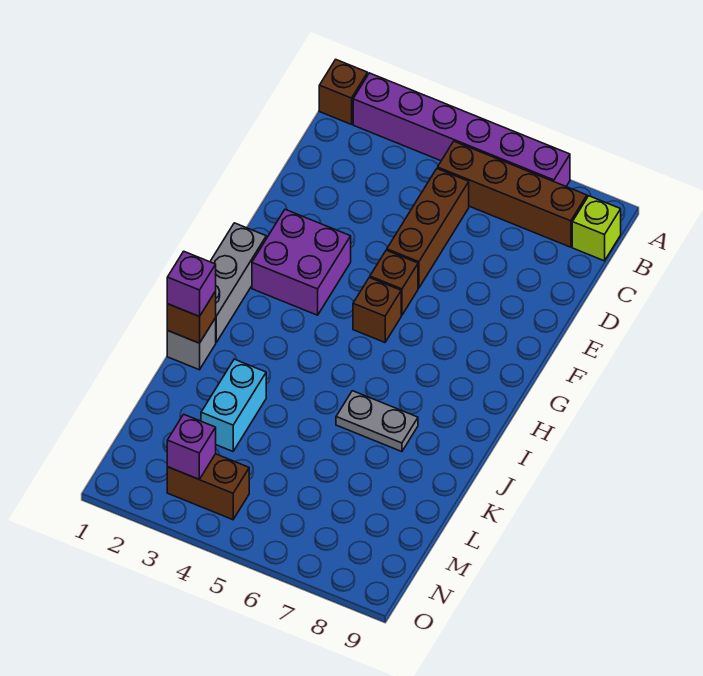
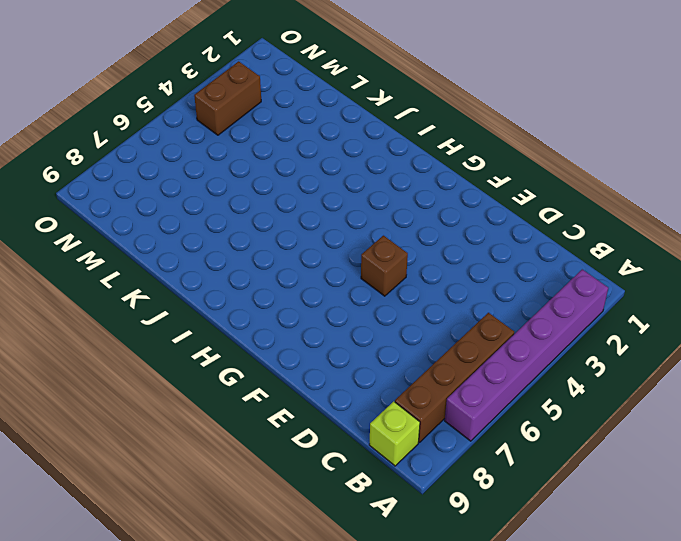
none -> brown brick A1 level 1
none -> brown brick C5:E5 level 1
none -> purple brick F2:G3 level 1

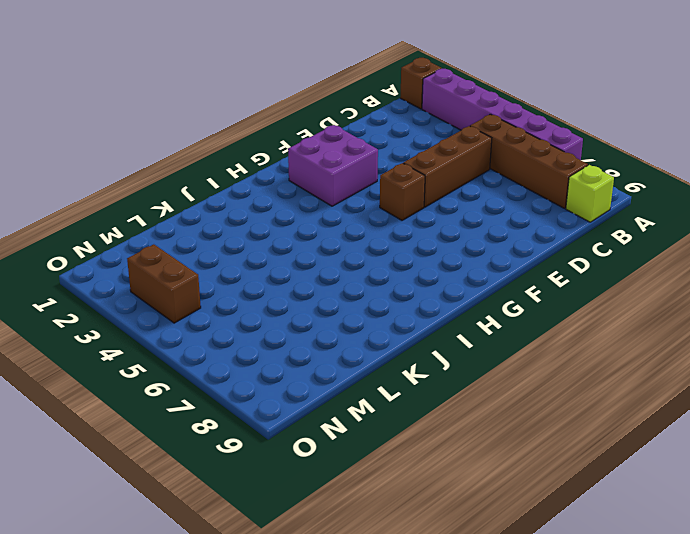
none -> grey brick G1:I1 level 1
none -> brown brick G5 level 1
none -> grey brick J1 level 1

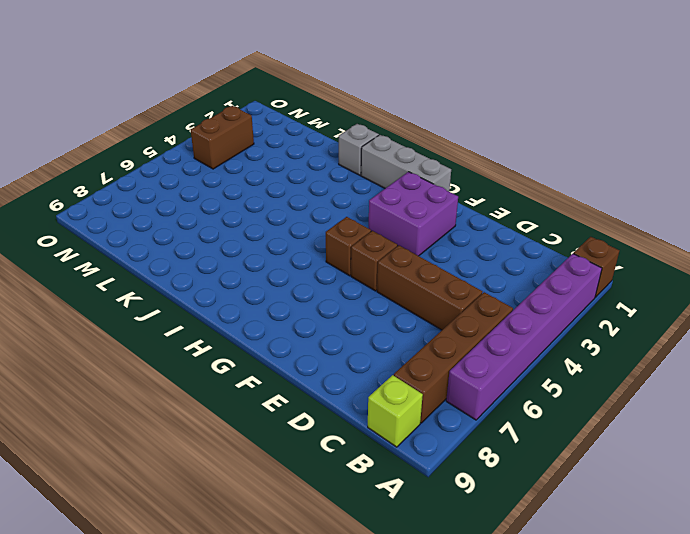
none -> grey plate J6:J7 level 1
none -> cyan brick K3:L3 level 1
none -> brown brick J1 level 2

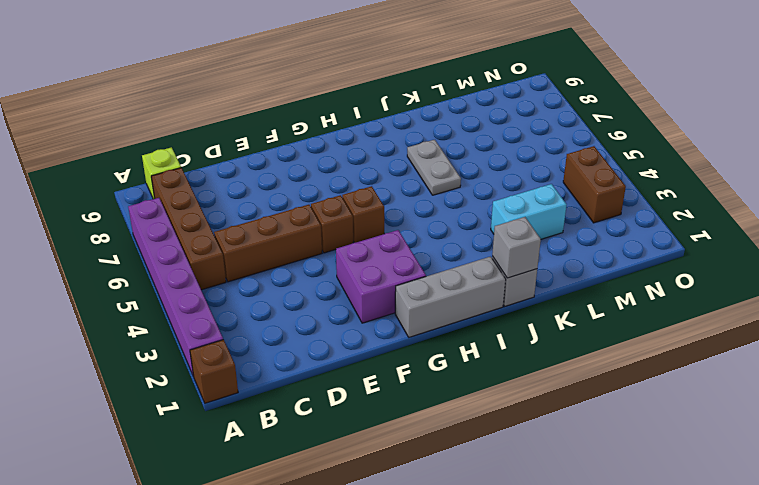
grey brick J1 level 2 -> brown brick J1 level 2
none -> purple brick N3 level 2
none -> purple brick J1 level 3

